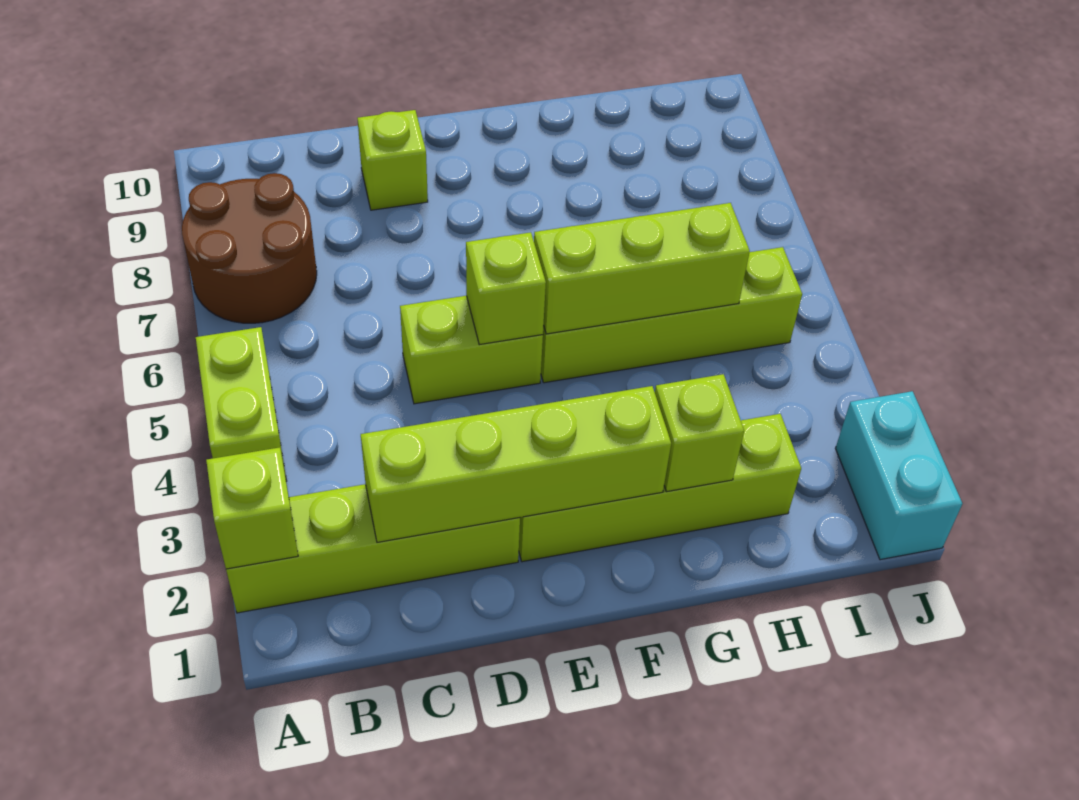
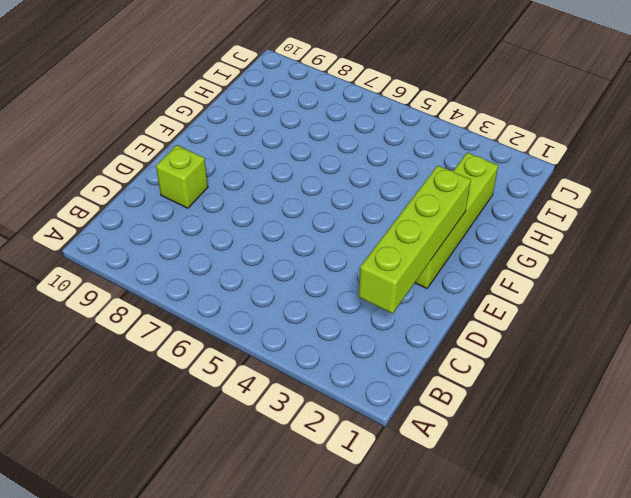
none -> lime brick A2:D2 level 1
none -> lime brick A4:A5 level 1
none -> brown round brick A7:B8 level 1

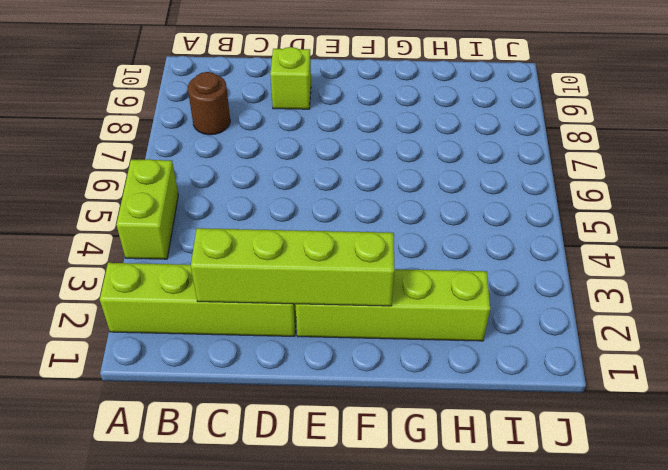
brown round brick B8 level 1 -> brown round brick A7:B8 level 1
none -> lime brick D5:E5 level 1
none -> lime brick F5:I5 level 1
none -> cyan brick J1:J2 level 1

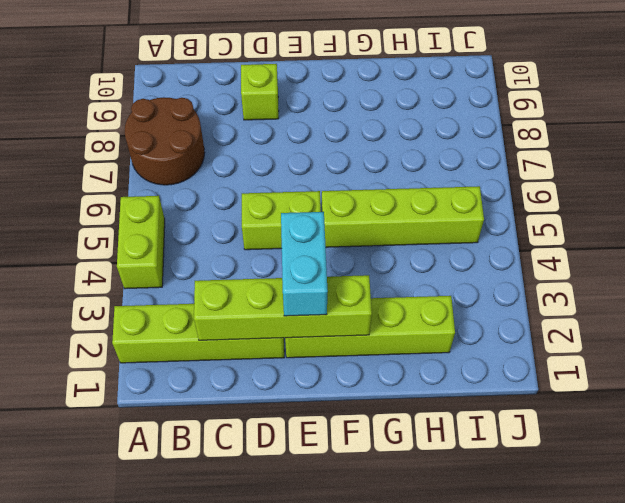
cyan brick E2:E3 level 3 -> cyan brick J1:J2 level 1
none -> lime brick A2 level 2
none -> lime brick E5 level 2
none -> lime brick F5:H5 level 2

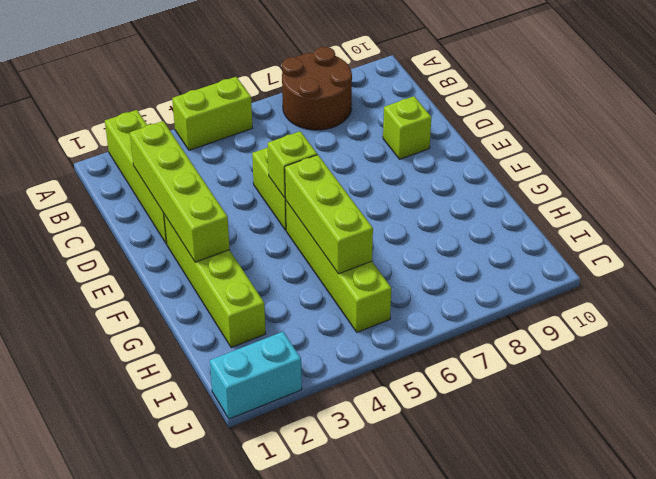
none -> lime brick A2 level 2
none -> lime brick G2 level 2

